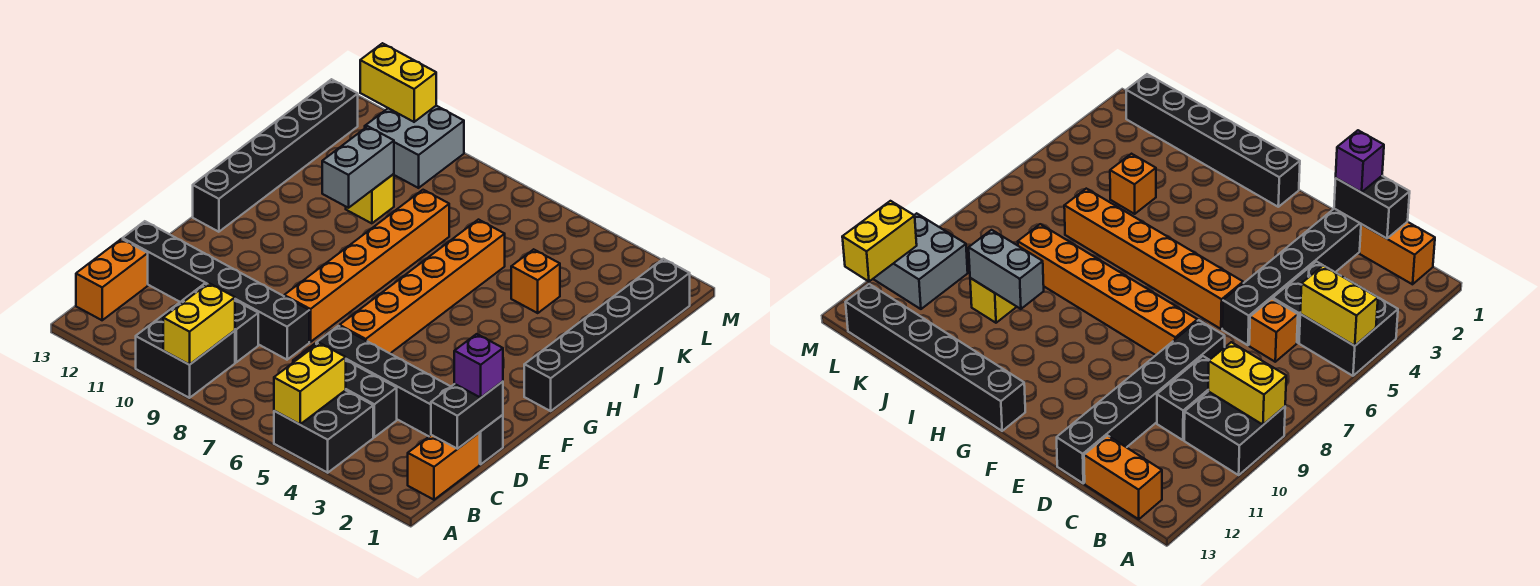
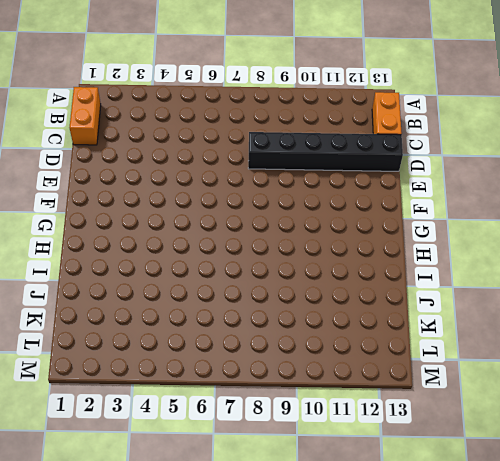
none -> black brick A4:B5 level 1
none -> black brick A9:B10 level 1
none -> black brick C4:C5 level 1

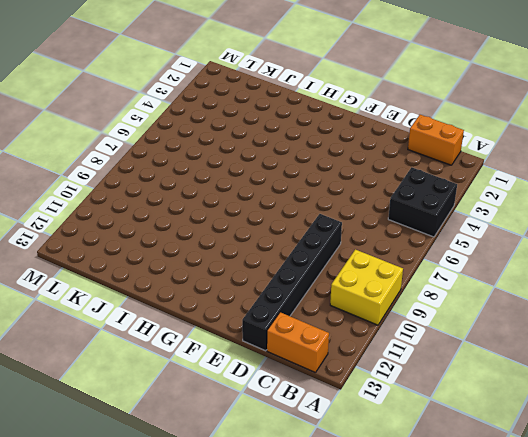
yellow brick A9:B10 level 1 -> black brick A9:B10 level 1
none -> black brick C4:C5 level 1
none -> orange brick C6 level 1
none -> black brick C9:C10 level 1

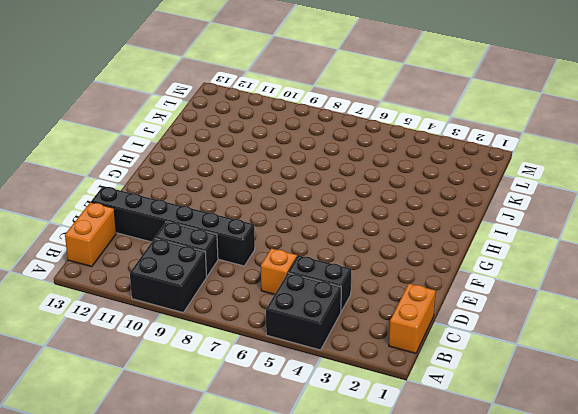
none -> black brick D1:D6 level 1
none -> orange brick E6:J6 level 1
none -> orange brick E8:J8 level 1

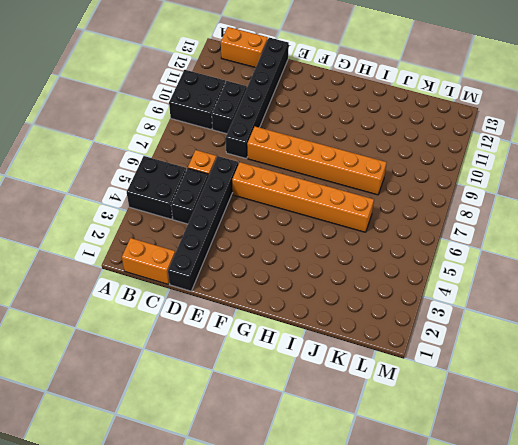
none -> black brick G1:L1 level 1
none -> black brick G13:L13 level 1
none -> orange brick J4 level 1

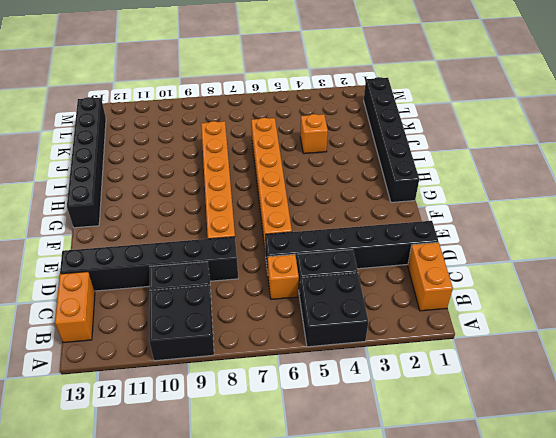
none -> yellow brick J10 level 1
none -> grey brick L10:M11 level 1
none -> yellow brick A5:B5 level 2

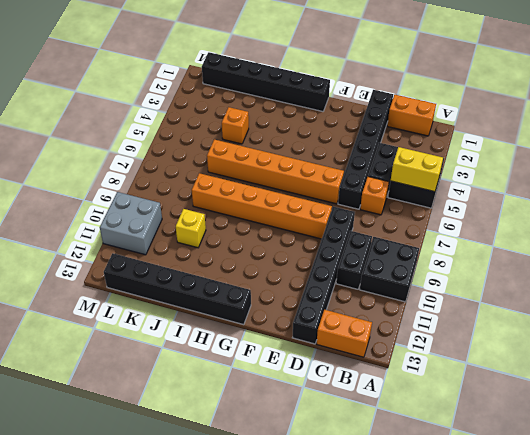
none -> yellow brick A9:B9 level 2
none -> black brick C1:D1 level 2
none -> grey brick I10:J10 level 2

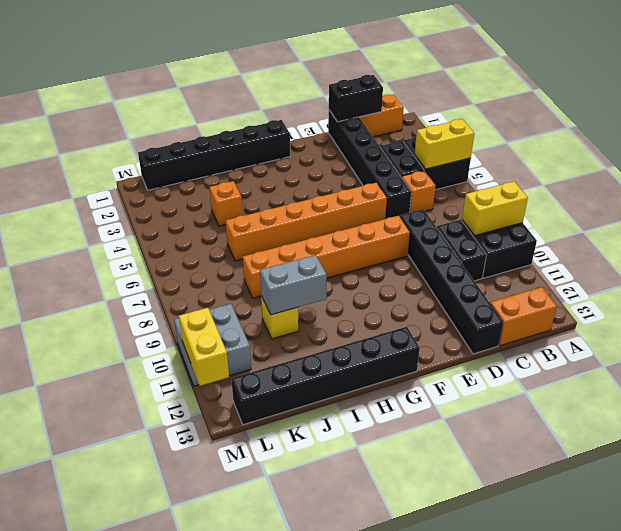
none -> purple brick D1 level 3

